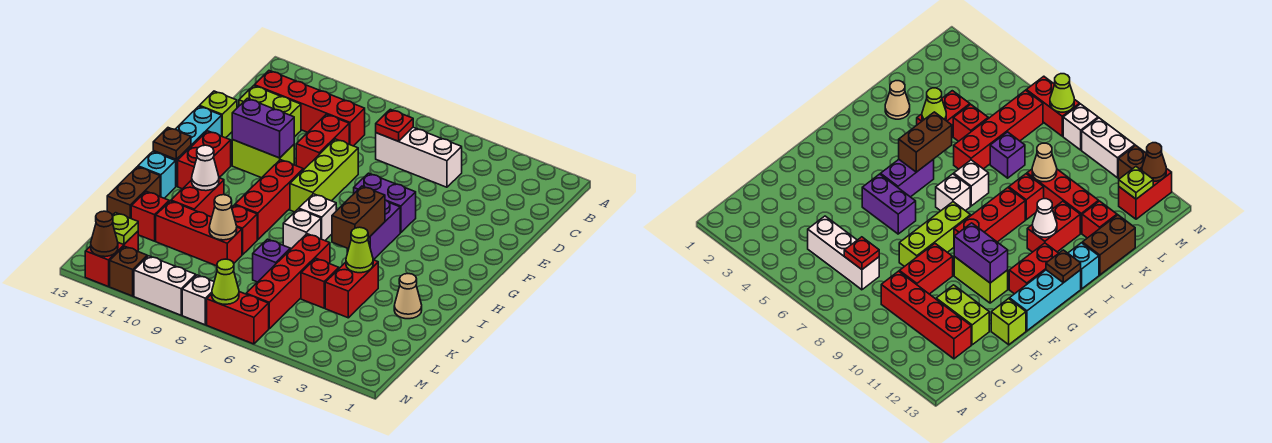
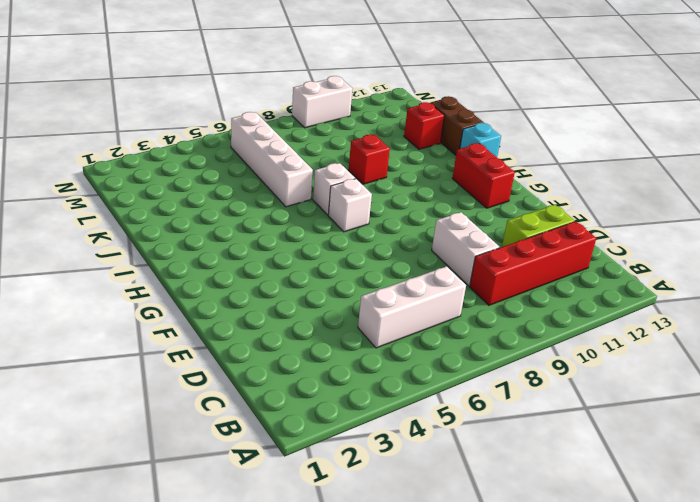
white brick D9:E9 level 1 -> red brick D9:E9 level 1
white brick J6:M6 level 1 -> red brick J6:M6 level 1
none -> lime brick E8:G8 level 1
none -> lime brick E13 level 1
none -> purple brick F5:F6 level 1
none -> lime brick F10:F11 level 1

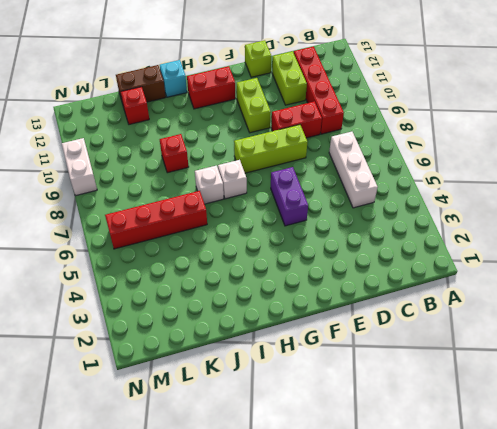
none -> cyan brick F13:H13 level 1
none -> purple brick G5:H5 level 1
none -> red brick G9:I9 level 1
none -> red brick I11:J11 level 1

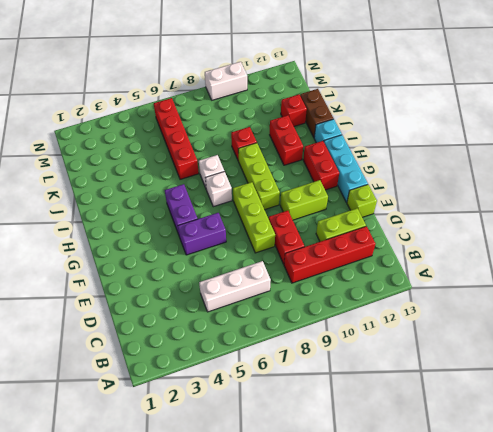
lime brick G9:I9 level 1 -> red brick G9:I9 level 1
none -> tan cone J2 level 1
none -> red brick J4:K4 level 1
none -> red brick K5 level 1
none -> purple brick K7 level 1

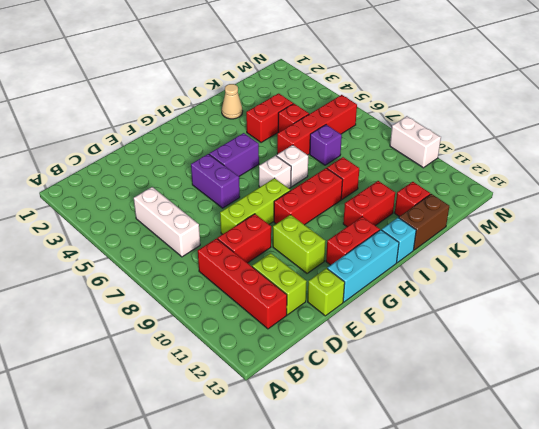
none -> red brick K9:K11 level 1
none -> red brick M12:N12 level 1
none -> red brick N6:N7 level 1
none -> white brick N8 level 1

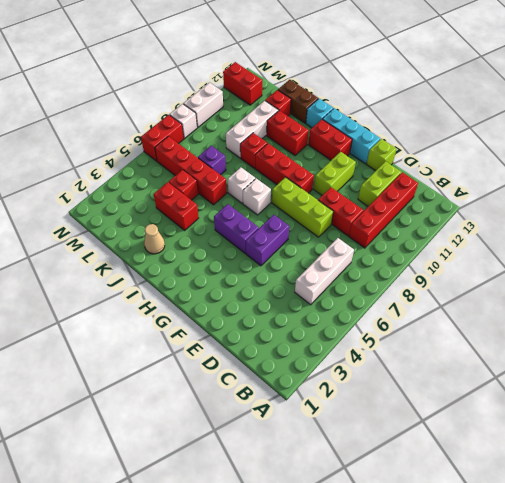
white brick K9:K11 level 1 -> red brick K9:K11 level 1
none -> brown brick N11 level 1
none -> red plate C7 level 2
none -> purple brick F10:F11 level 2
none -> brown brick H5:I5 level 2

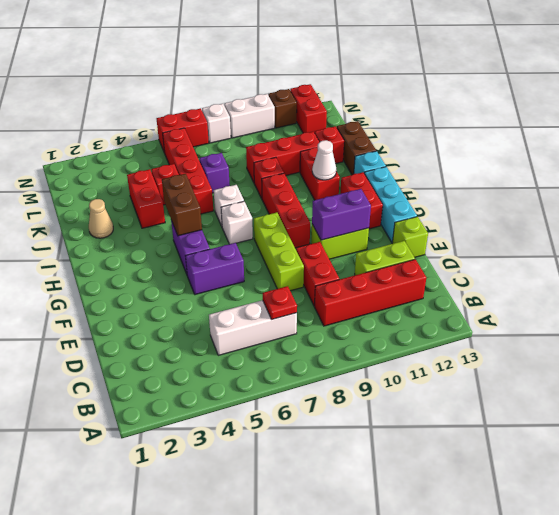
none -> brown plate H13 level 2
none -> lime cone J4 level 2
none -> tan cone K9 level 2
none -> lime plate M12 level 2

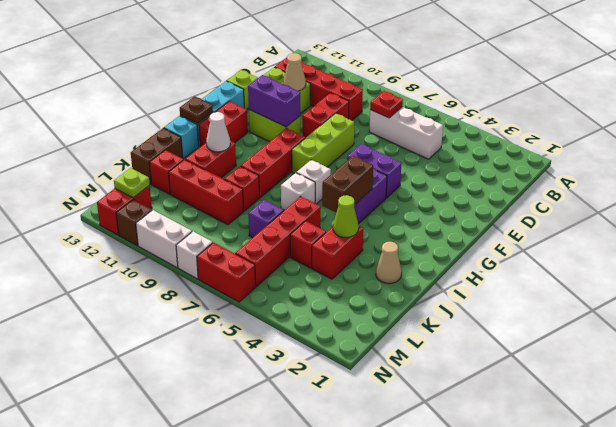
tan cone D11 level 2 -> tan cone K9 level 2
none -> lime cone N7 level 2
none -> brown cone N12 level 2

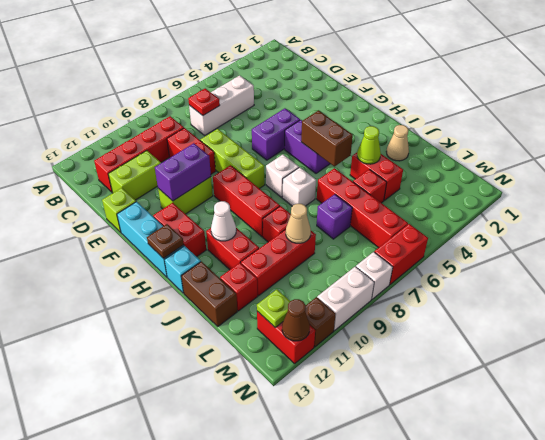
none -> lime cone N7 level 2

